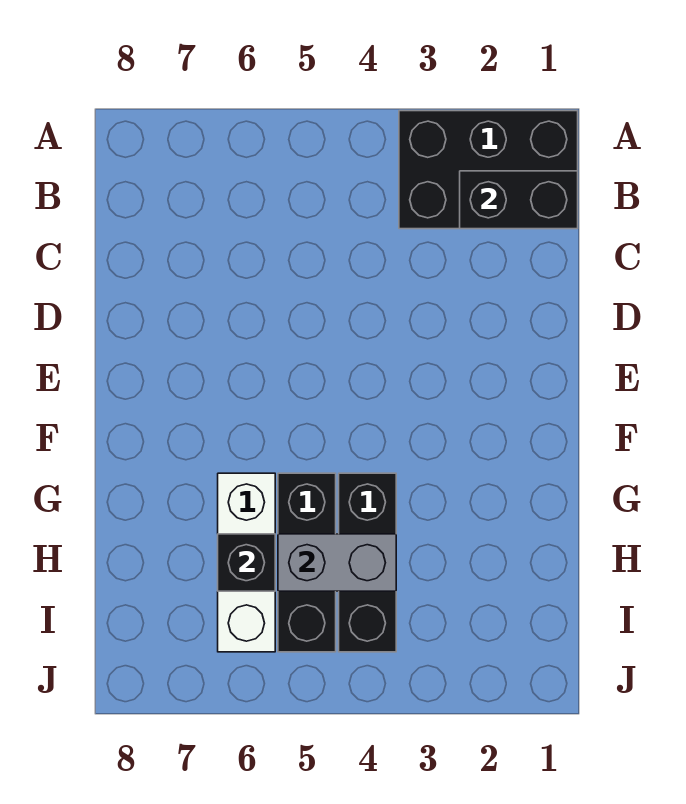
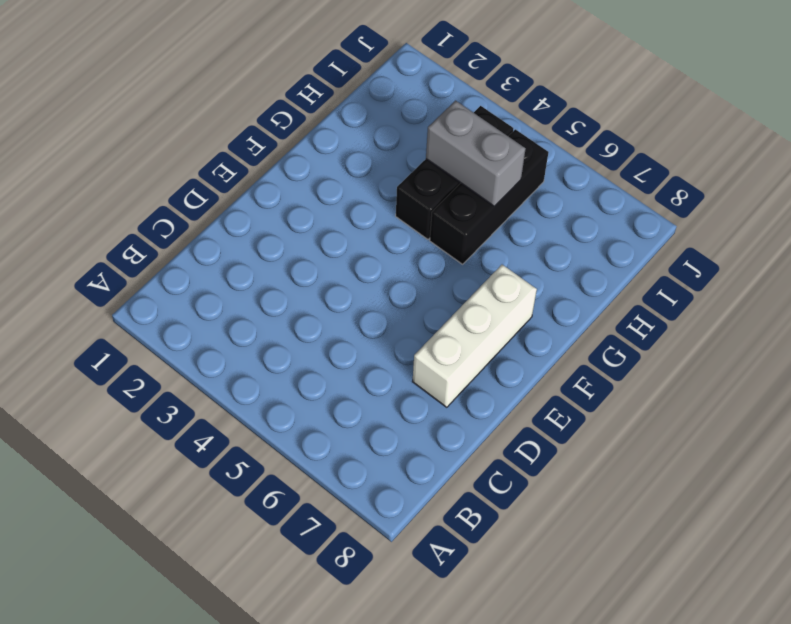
white brick D7:F7 level 1 -> white brick G6:I6 level 1
none -> black brick A1:B3 level 1
none -> black brick B1:B2 level 2

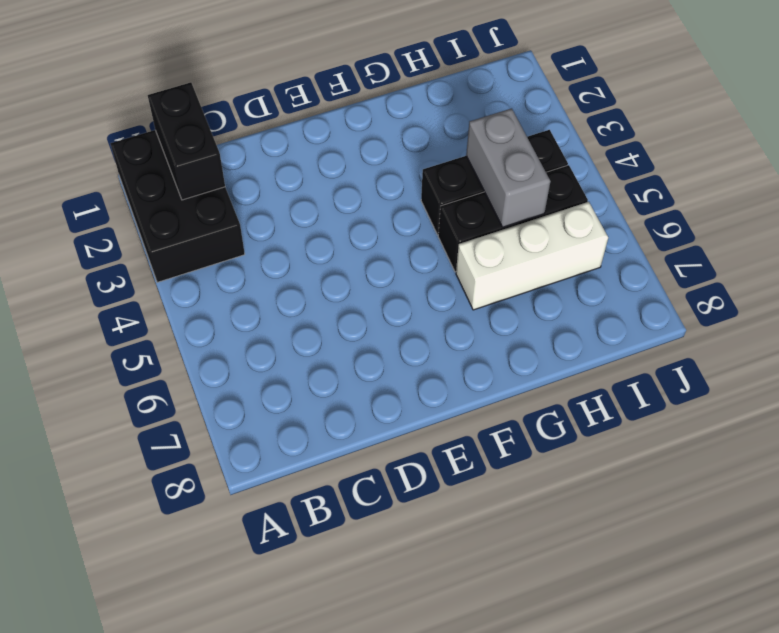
none -> black brick H6 level 2

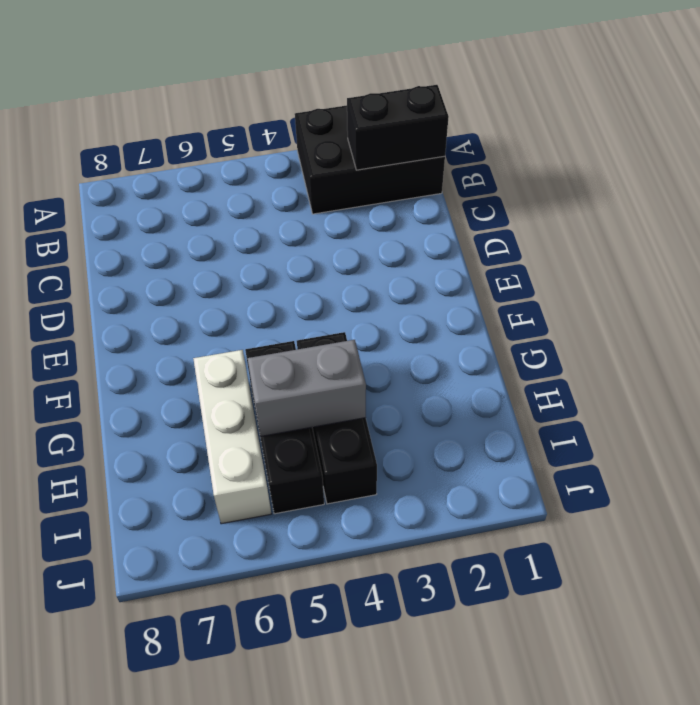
none -> black brick H6 level 2

